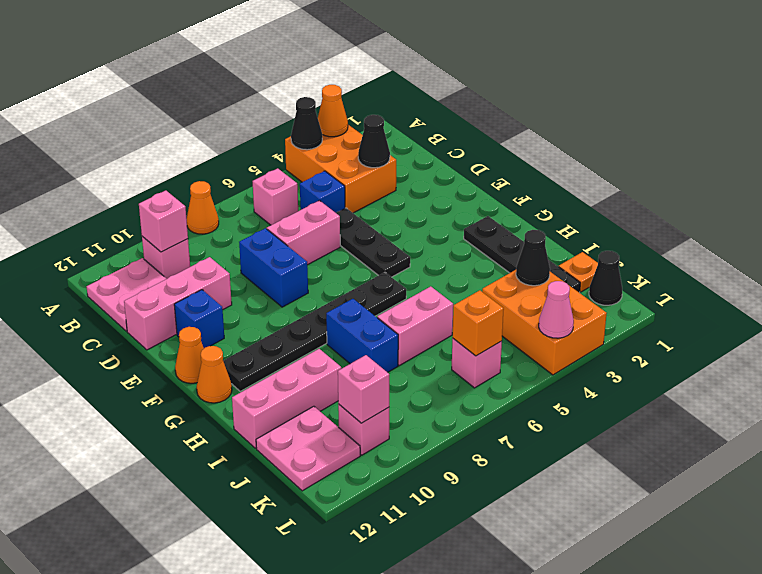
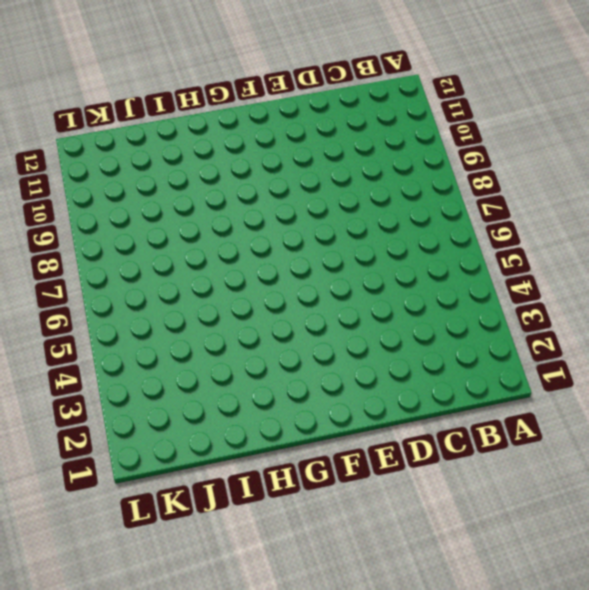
none -> orange brick A3:C4 level 1
none -> orange cone A8 level 1
none -> pink brick B6 level 1
none -> pink brick B10 level 1

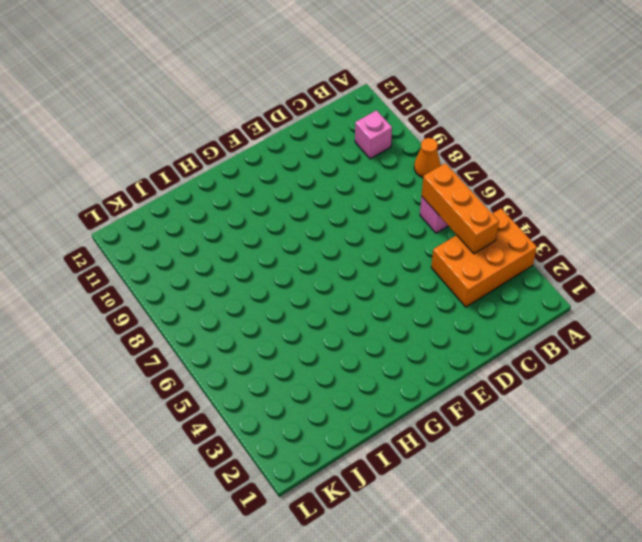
orange brick B4:B6 level 2 -> none
none -> pink plate B11:C12 level 1
none -> blue brick C5 level 1
none -> black plate D5:F5 level 1
none -> pink brick D6:D7 level 1

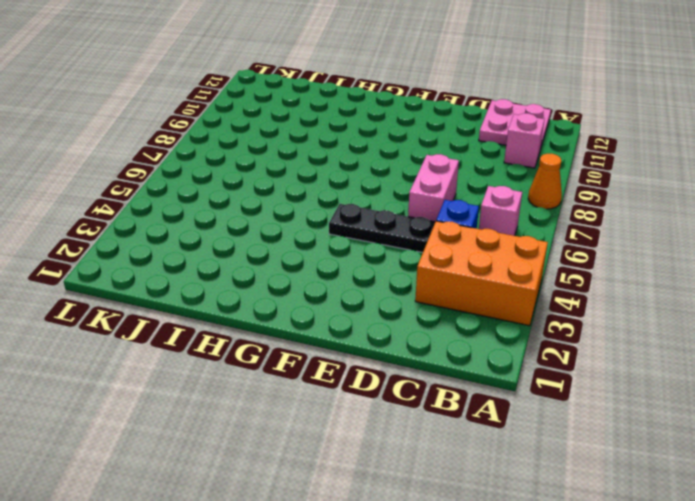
none -> blue brick D8:E8 level 1
none -> pink brick D10:D12 level 1
none -> blue brick E11 level 1
none -> orange cone F12 level 1

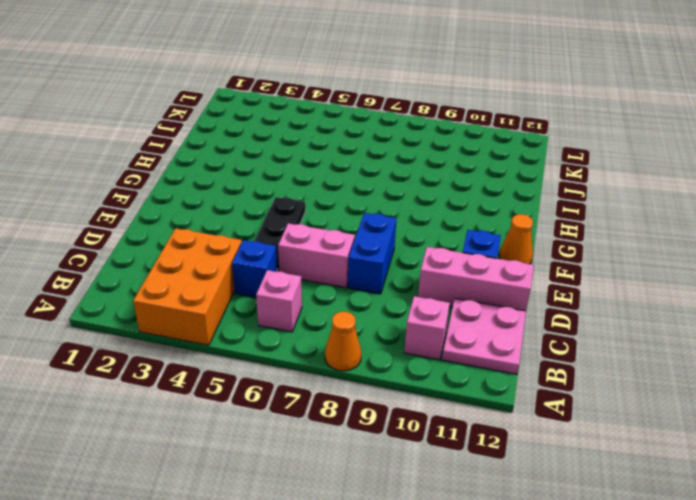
none -> black plate G2:J2 level 1
none -> black plate G6:G11 level 1
none -> orange cone G12 level 1
none -> blue brick H8:I8 level 1

